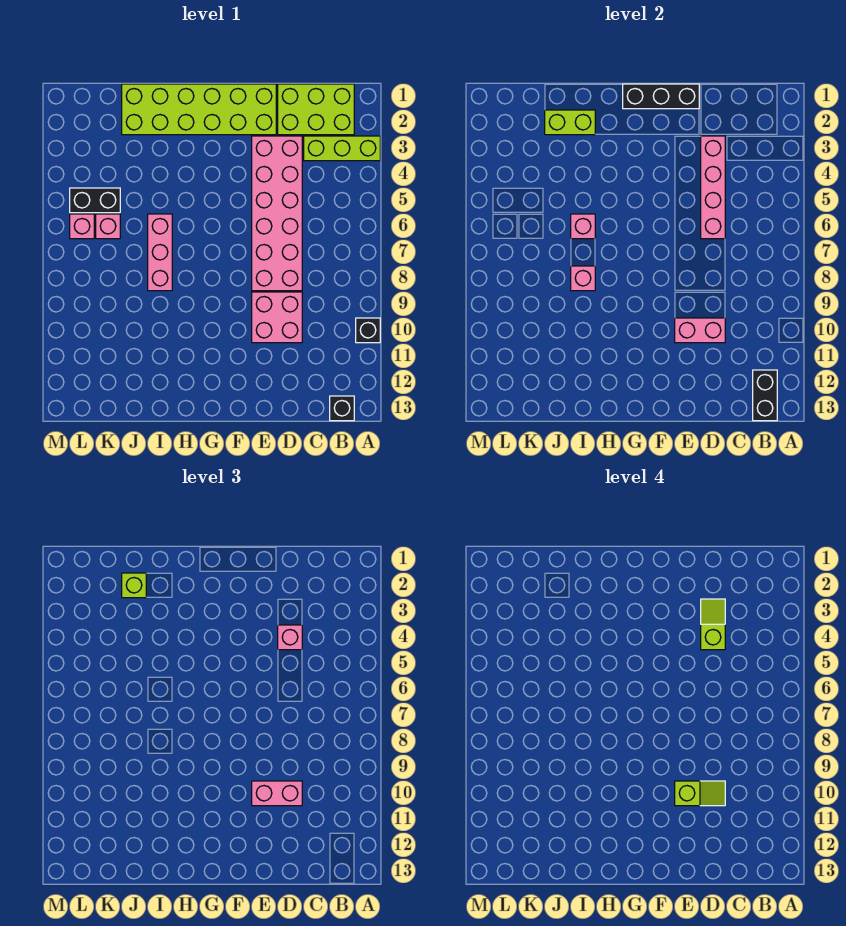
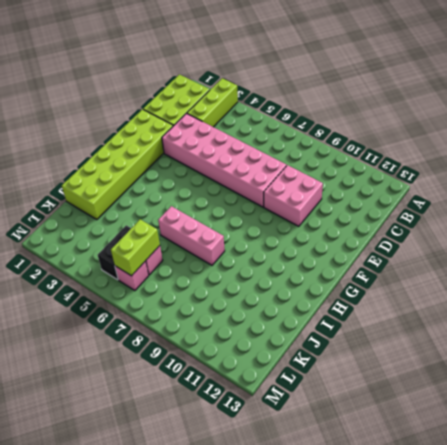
lime brick K6:L6 level 2 -> lime brick I2:J2 level 2
none -> black brick A10 level 1
none -> black brick B13 level 1
none -> black brick B12:B13 level 2

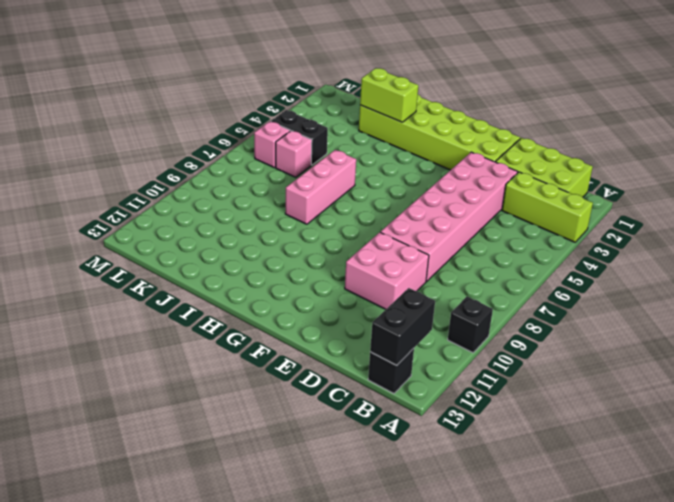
none -> pink brick D3:D6 level 2
none -> pink brick D10:E10 level 2
none -> black brick E1:G1 level 2

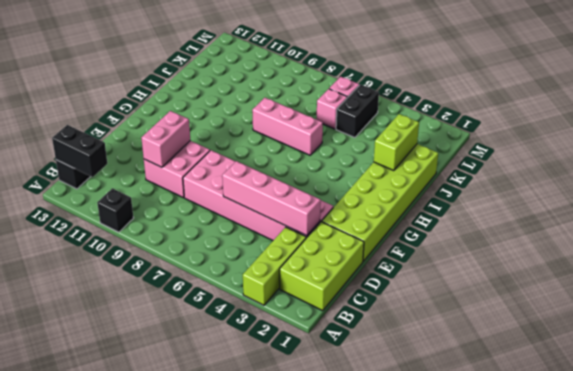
none -> black brick E1:G1 level 2
none -> pink brick I6 level 2
none -> pink brick I8 level 2

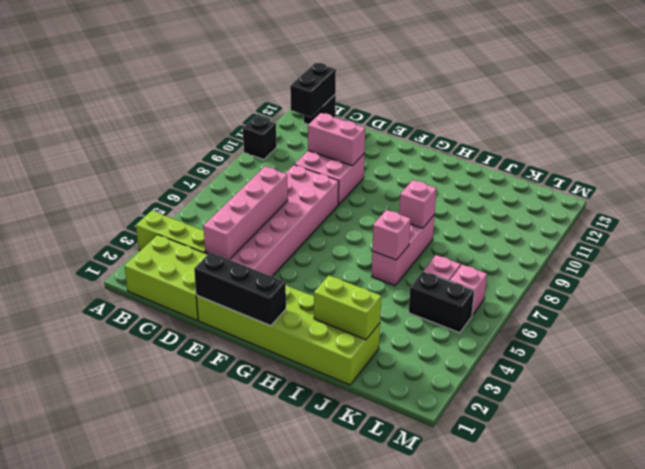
none -> pink brick D4 level 3
none -> pink brick D10:E10 level 3
none -> lime brick J2 level 3

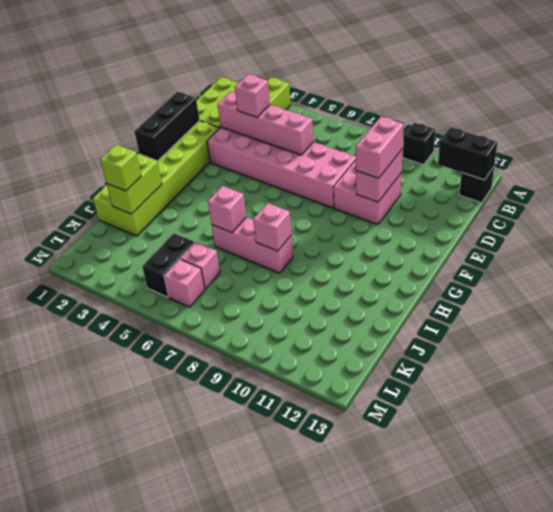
none -> lime slope D3:D4 level 4 top 4
none -> lime slope D10:E10 level 4 top E

